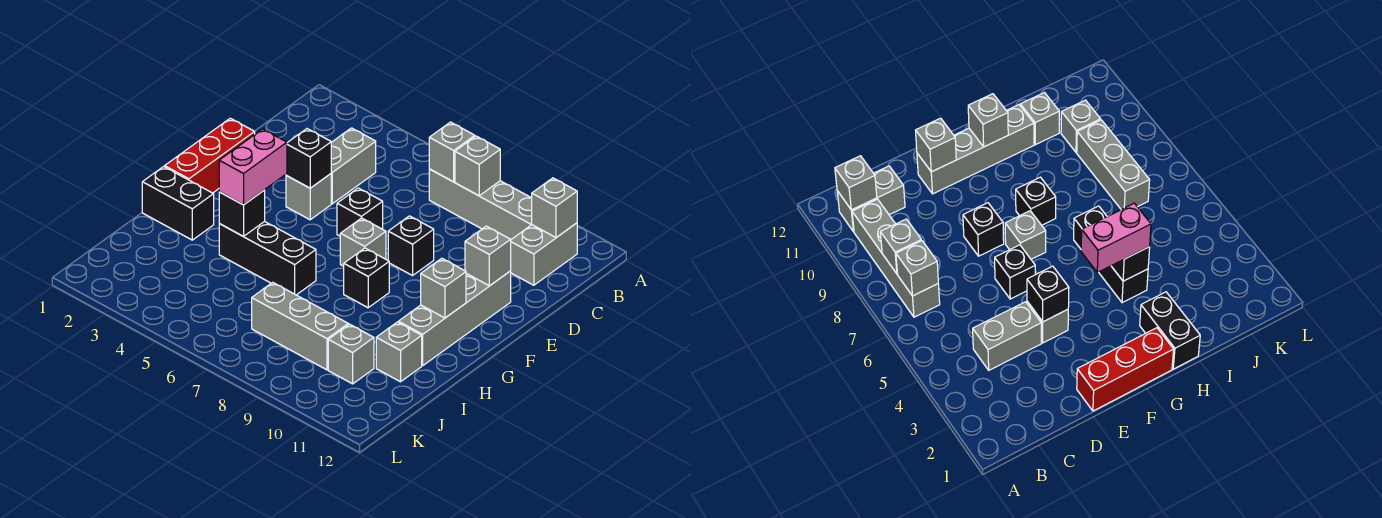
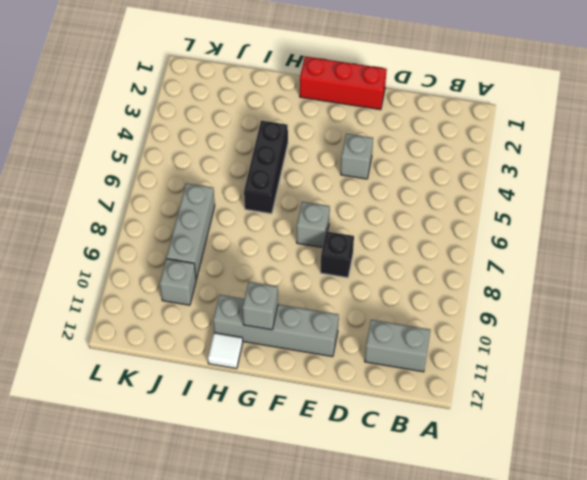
white tile H12 level 1 -> none
none -> grey brick B7:B10 level 1
none -> grey brick C4:D4 level 1
none -> black brick E6 level 1

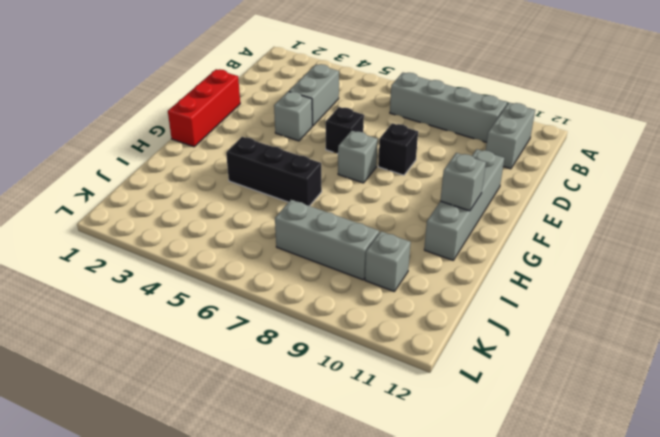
none -> black brick G8 level 1
none -> black brick H1:H2 level 1
none -> grey brick I11 level 1

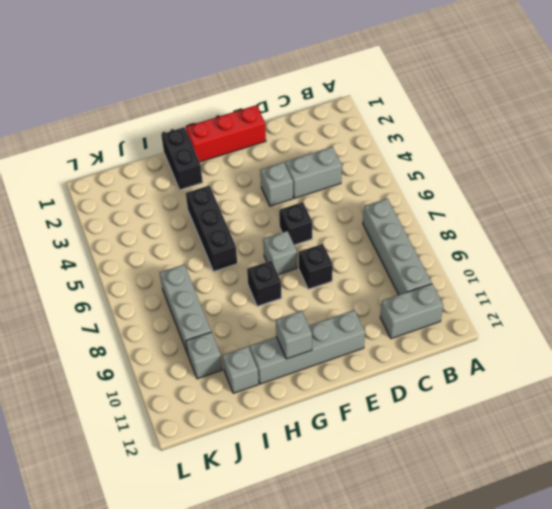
none -> grey brick B7 level 2
none -> grey brick B8 level 2
none -> grey brick B11 level 2

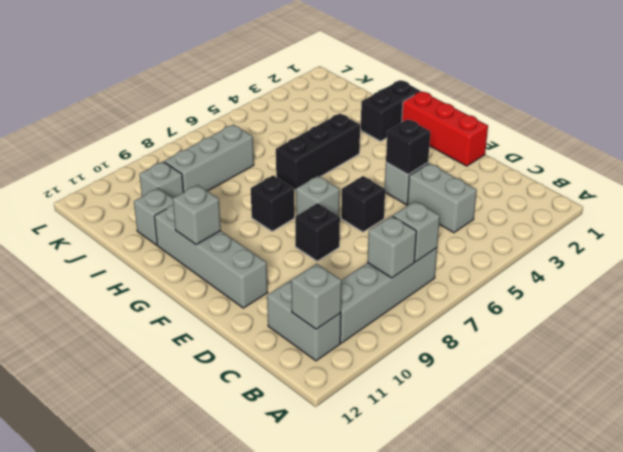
none -> grey brick E11 level 2
none -> black brick H4 level 2
none -> pink brick G4:H4 level 3

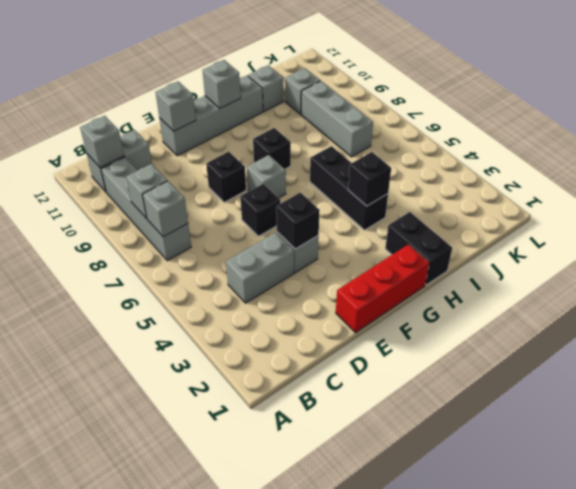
none -> pink brick G4:H4 level 3

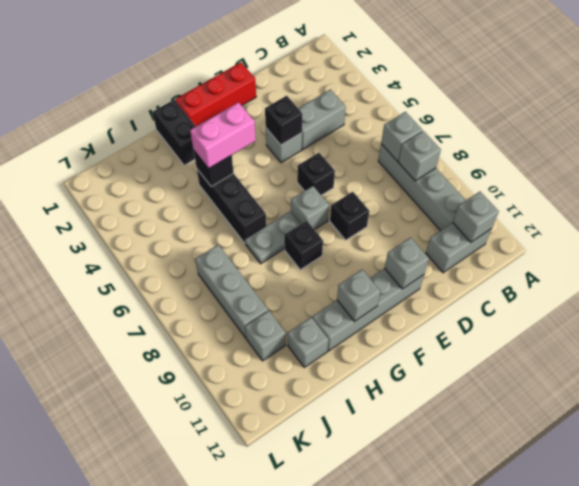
grey plate G7:H7 level 1 -> none

